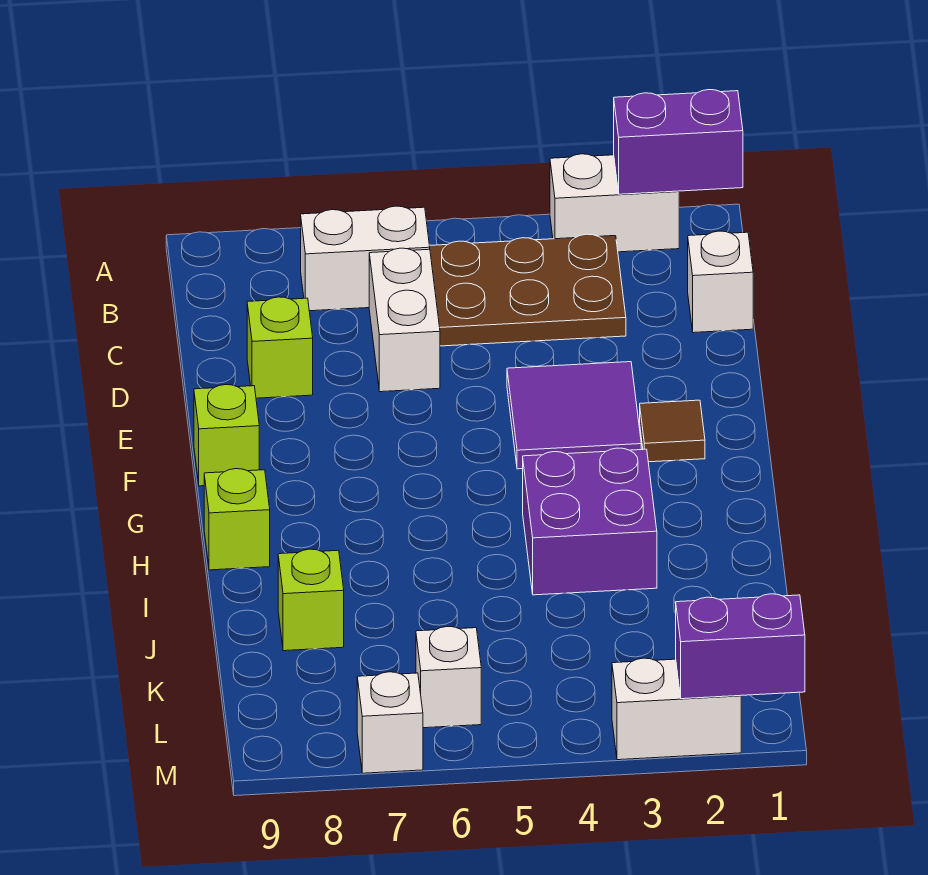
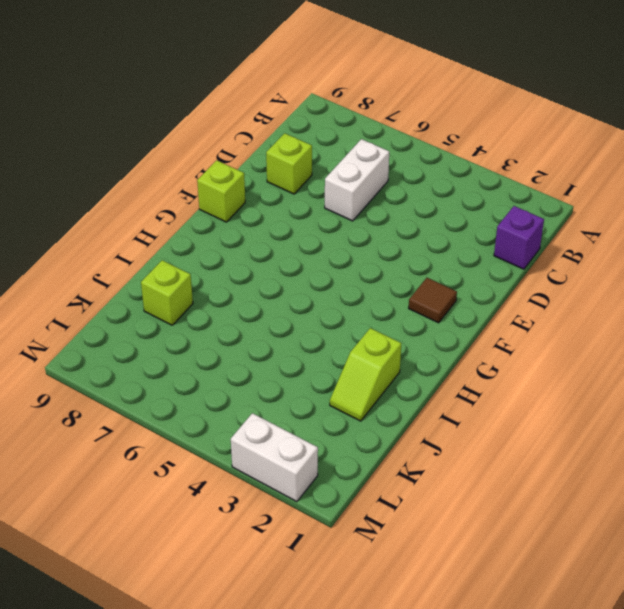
purple brick C1 level 1 -> white brick C1 level 1
lime slope I2:J2 level 1 top I -> none
none -> white brick A2:A3 level 1
none -> brown plate B3:C5 level 1
none -> white brick B6:B7 level 1

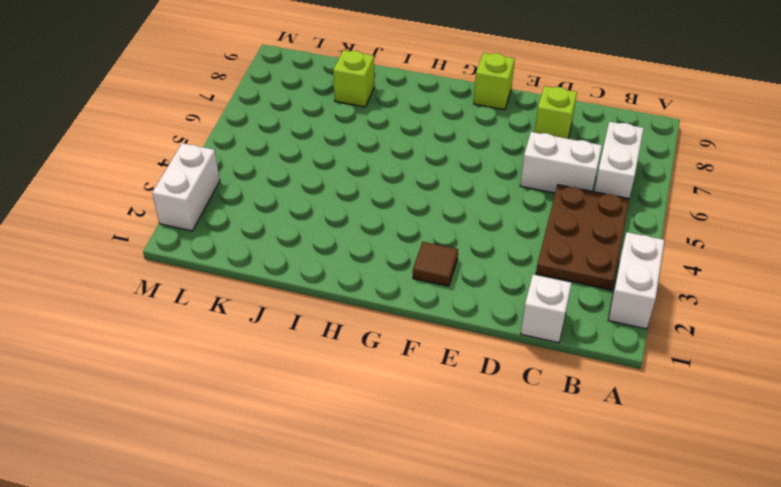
none -> purple tile E3:F4 level 1
none -> purple brick H3:I4 level 1
none -> lime brick H9 level 1

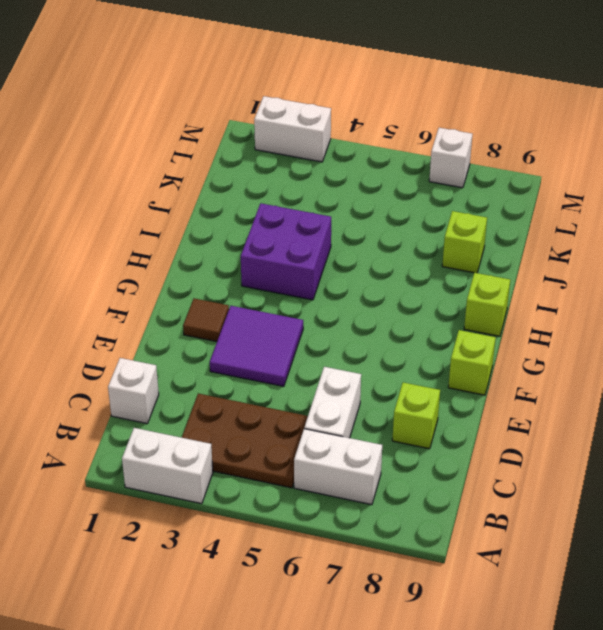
none -> white brick L6 level 1
none -> purple brick A1:A2 level 2
none -> purple brick M1:M2 level 2

